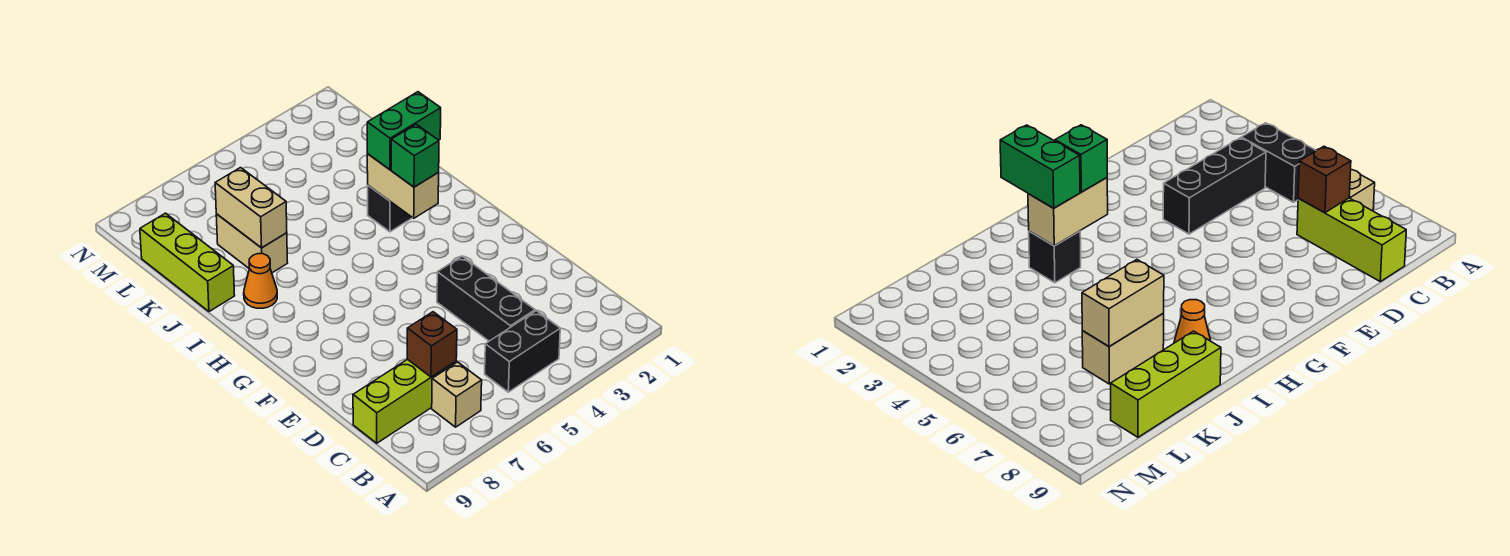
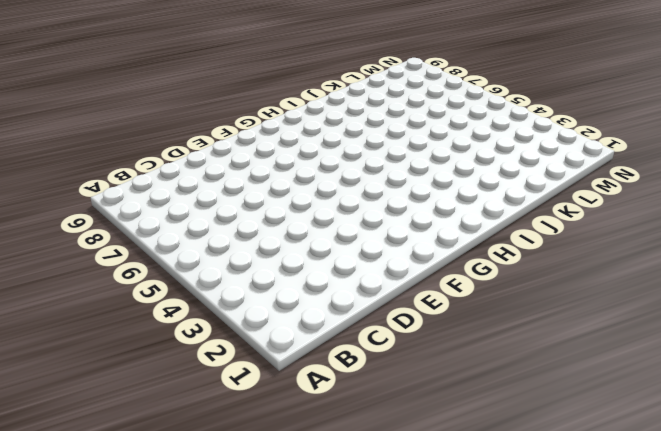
none -> black brick B4:B5 level 1
none -> tan brick B7 level 1
none -> black brick C4:E4 level 1

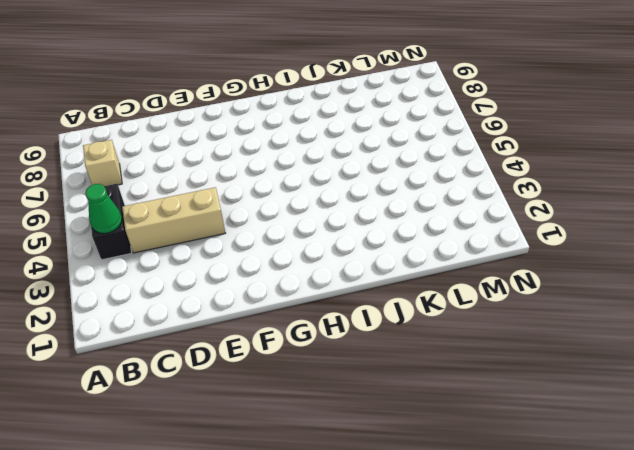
green cone B4 level 2 -> none
tan brick C4:E4 level 1 -> black brick C4:E4 level 1
none -> lime brick C7:C9 level 1
none -> black brick I3 level 1
none -> orange cone I8 level 1

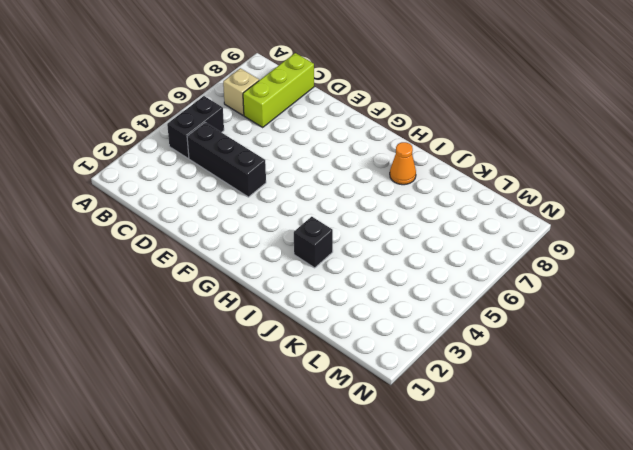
none -> tan brick J7:K7 level 1
none -> lime brick J9:L9 level 1
none -> brown brick C7 level 2

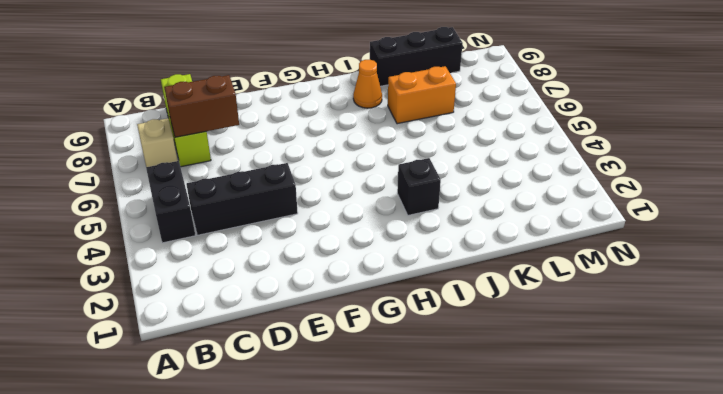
brown brick C7:D7 level 2 -> brown brick C7 level 2
orange brick J7:K7 level 1 -> tan brick J7:K7 level 1
black brick J9:L9 level 1 -> lime brick J9:L9 level 1
none -> tan brick H3:I3 level 2
none -> tan brick J7:K7 level 2
none -> green brick H3 level 3

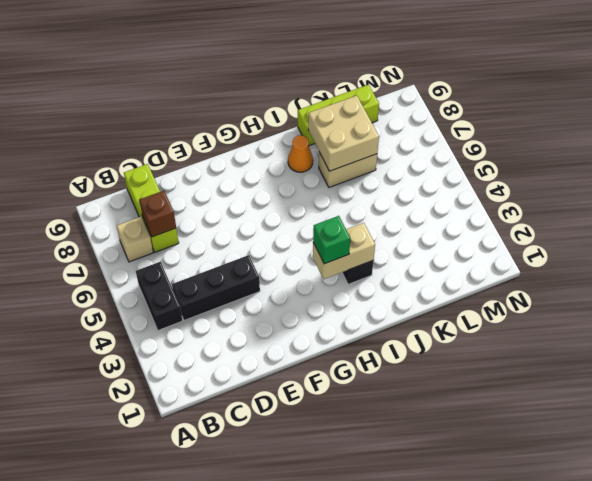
tan brick J7:K8 level 2 -> tan brick J7:K7 level 2
none -> green brick I2:I3 level 3

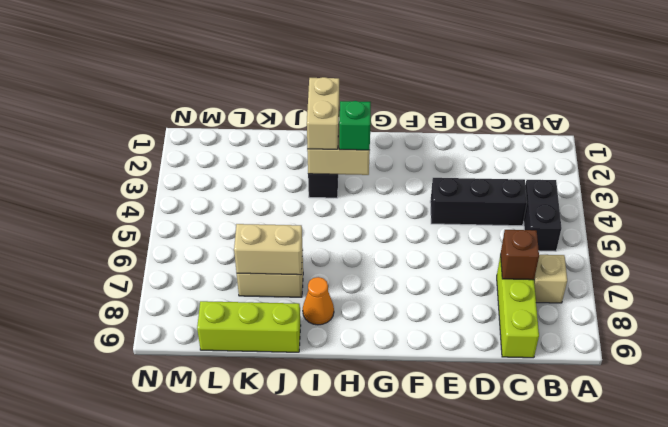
tan brick I2:I3 level 3 -> green brick I2:I3 level 3

